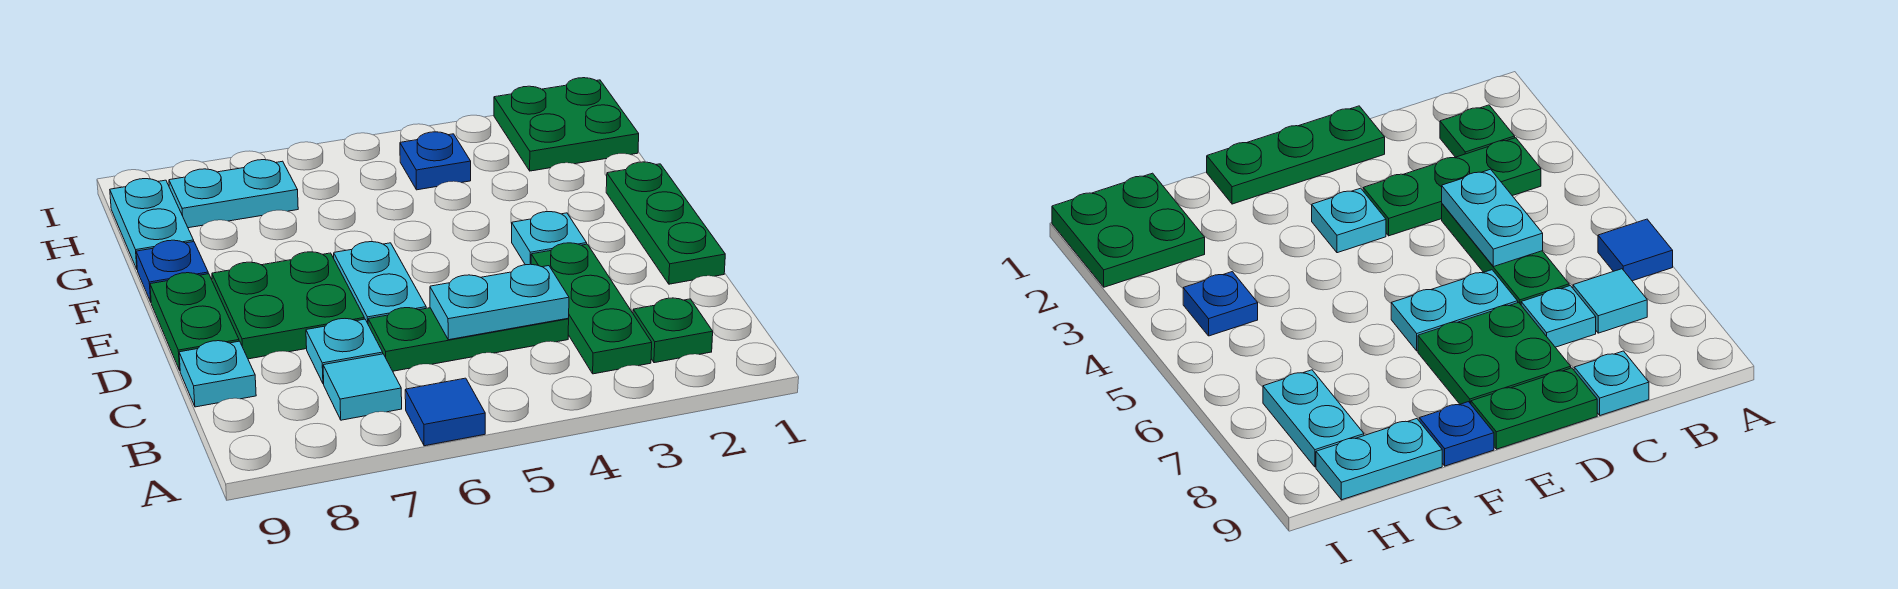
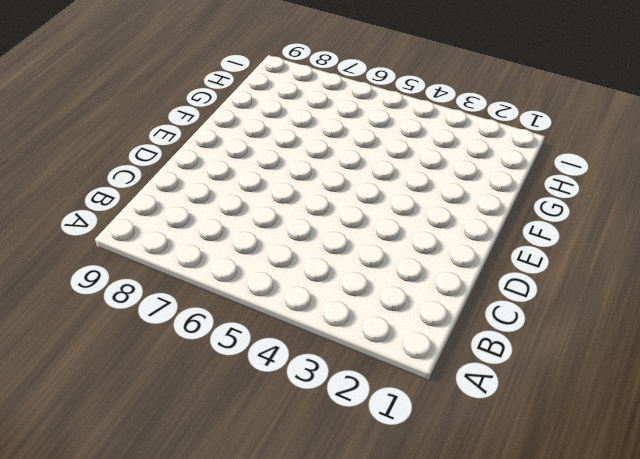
none -> blue tile A6 level 1
none -> green plate B2 level 1
none -> green plate B3:D3 level 1

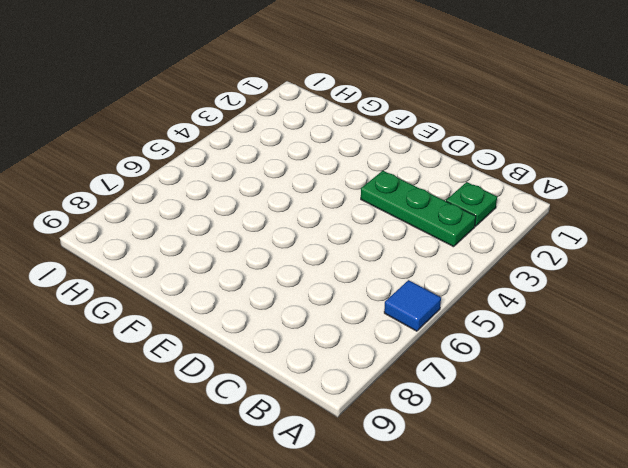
none -> cyan tile B7 level 1
none -> green plate C4:C6 level 1
none -> cyan plate C7 level 1

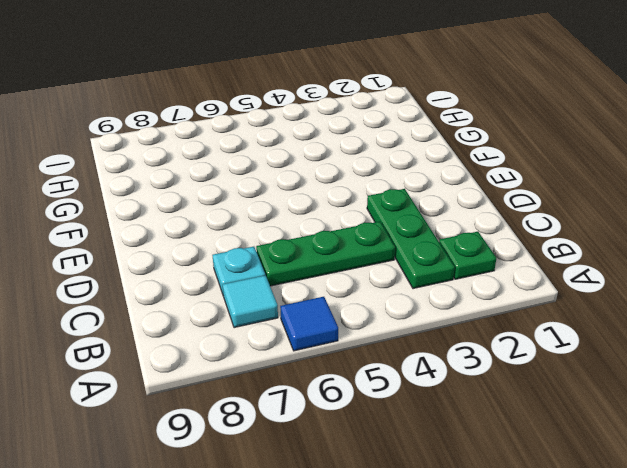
none -> cyan plate C9 level 1
none -> green plate D1:F1 level 1
none -> cyan plate D6:E6 level 1

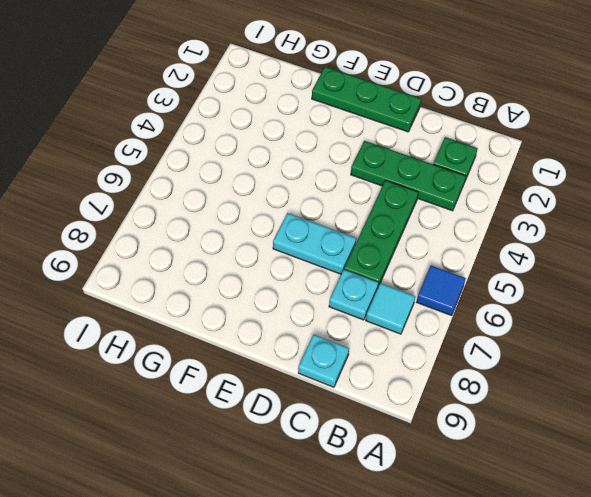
none -> green plate D7:E8 level 1
none -> green plate D9:E9 level 1
none -> cyan plate E3 level 1

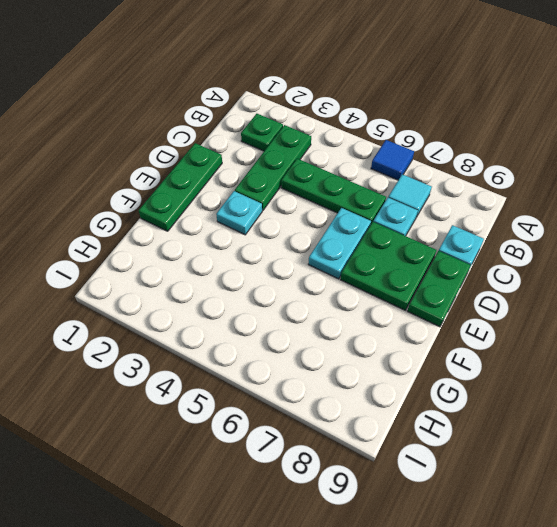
none -> blue plate F9 level 1
none -> cyan plate G9:H9 level 1
none -> green plate H1:I2 level 1

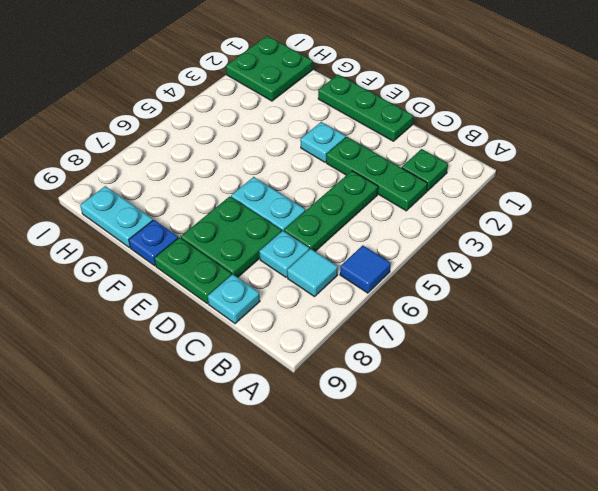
none -> blue plate H4 level 1
none -> cyan plate H7:H8 level 1
none -> cyan plate C4:C5 level 2

